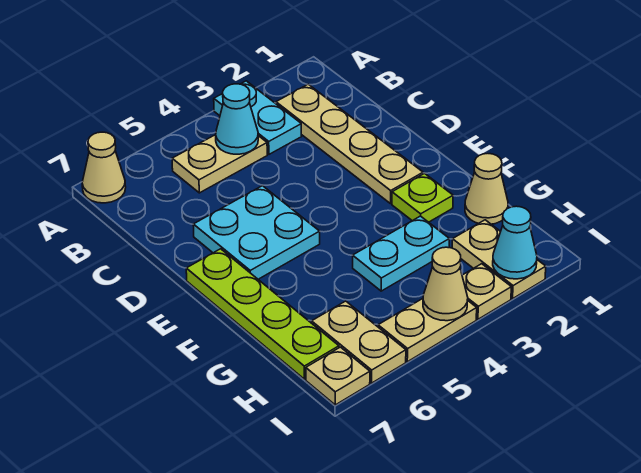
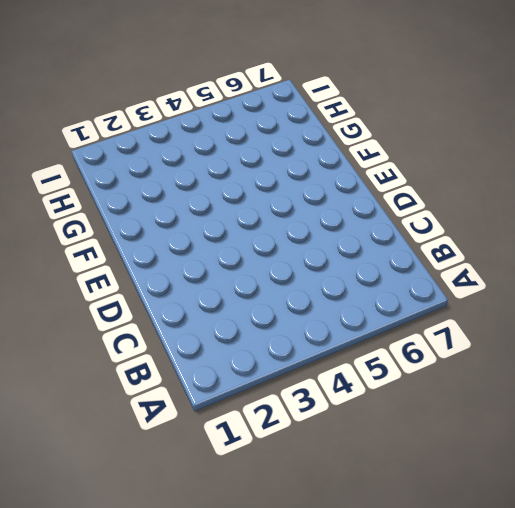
none -> cyan plate A3:B3 level 1
none -> tan cone A7 level 1
none -> tan plate B2:E2 level 1

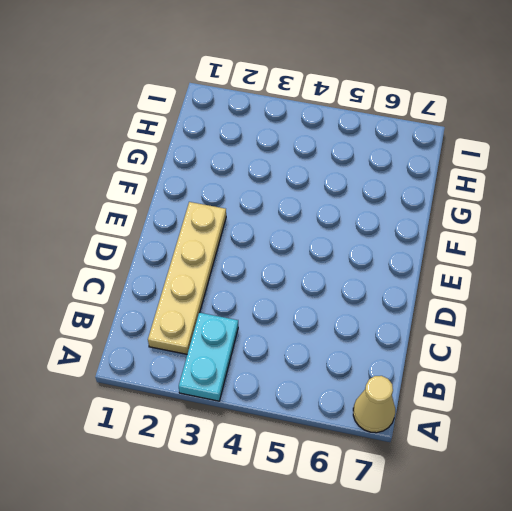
none -> tan plate B4:B5 level 1
none -> cyan plate D5:E6 level 1
none -> lime plate E7:H7 level 1

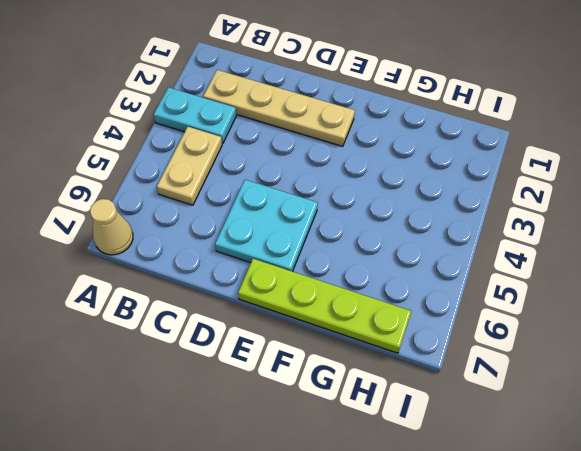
none -> lime plate F2 level 1
none -> tan cone G1 level 1
none -> cyan plate G3:G4 level 1

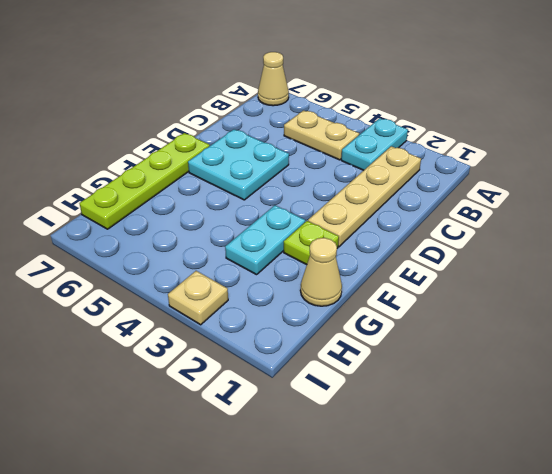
cyan plate F3:G3 level 1 -> cyan plate G3:G4 level 1
none -> tan plate H2:I2 level 1
none -> tan plate H6:I6 level 1
none -> tan plate I4:I5 level 1

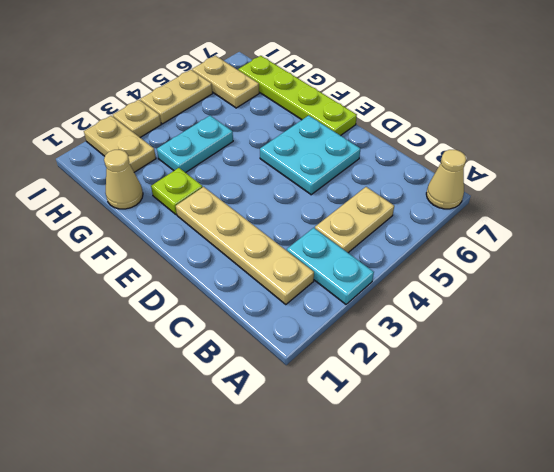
none -> tan plate I7 level 1
none -> cyan cone B4 level 2
none -> cyan cone I2 level 2

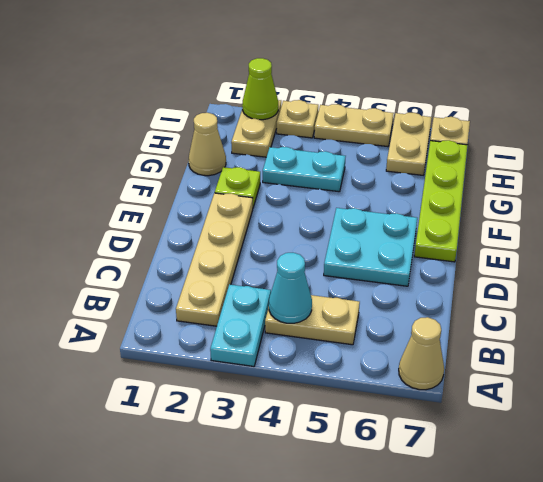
lime cone I2 level 2 -> cyan cone I2 level 2
none -> tan cone I4 level 2

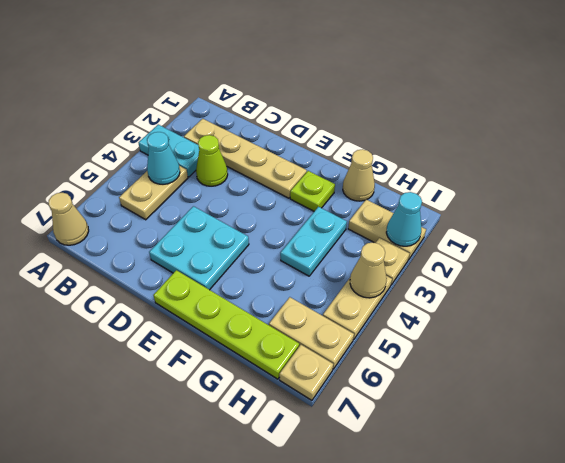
lime cone C3 level 1 -> none

